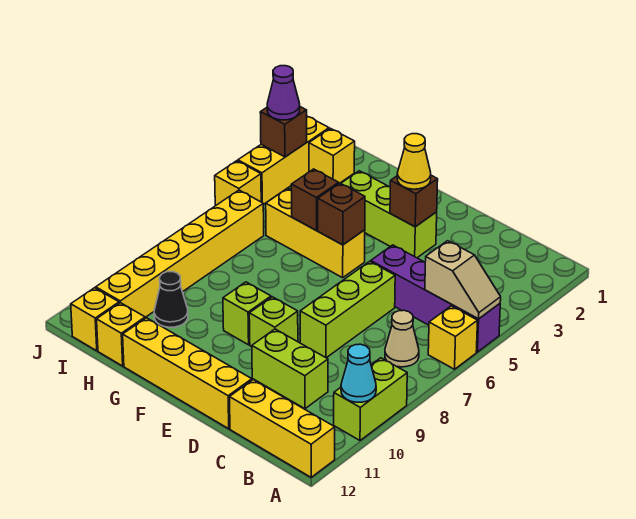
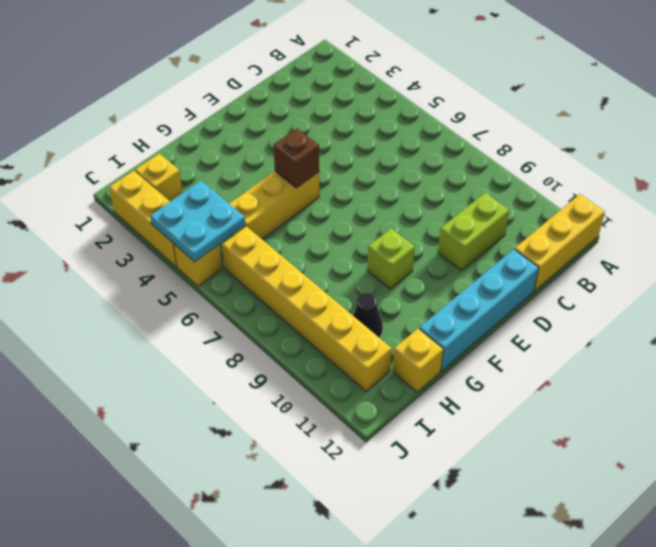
cyan brick D12:G12 level 1 -> yellow brick D12:G12 level 1
cyan plate I4:J5 level 2 -> none
none -> purple brick A5:D5 level 1
none -> yellow brick A6 level 1
none -> lime brick A9:A10 level 1

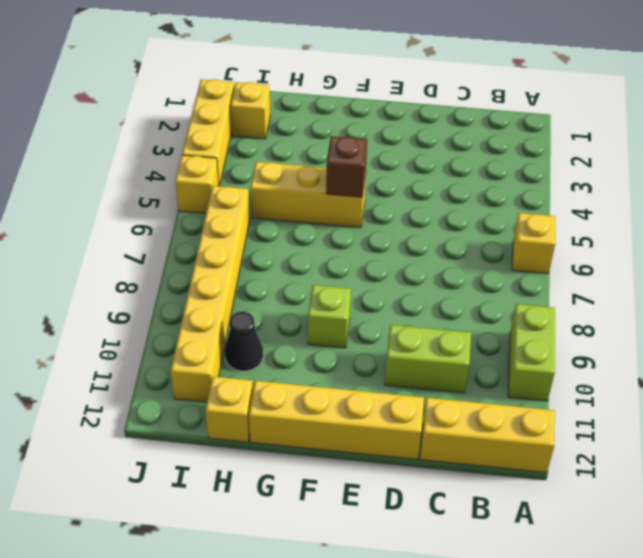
none -> purple brick A5:D5 level 1
none -> tan cone B7 level 1
none -> lime brick D6:D8 level 1

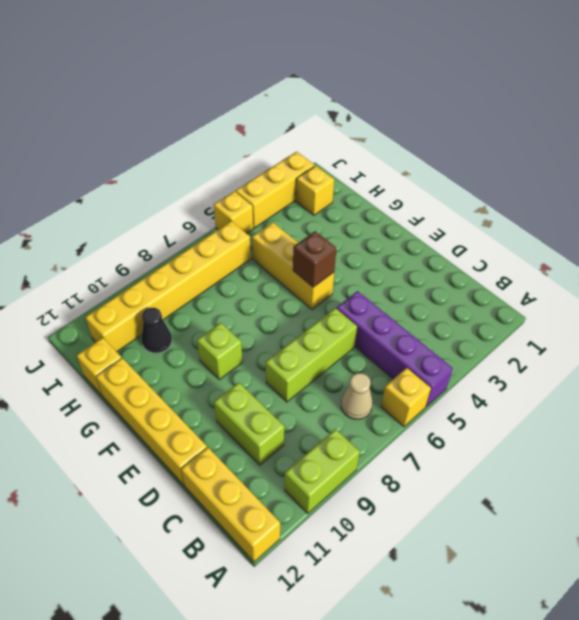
none -> lime brick E3:G3 level 1
none -> lime brick E9 level 1
none -> yellow brick I12 level 1

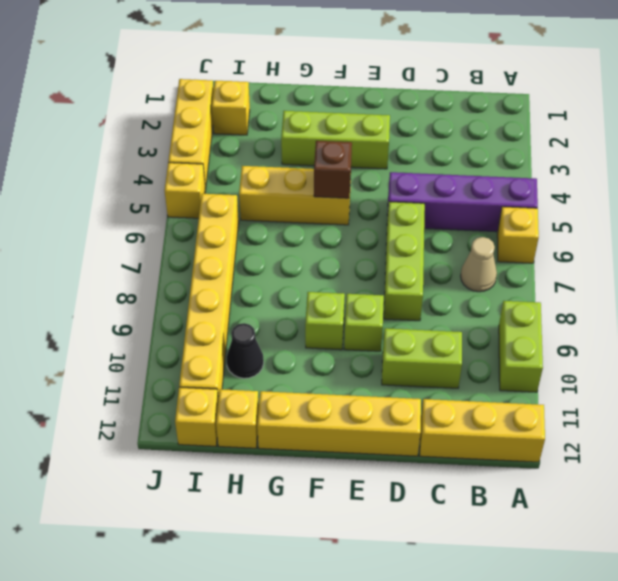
none -> tan slope A5:B5 level 2 top B
none -> cyan cone A10 level 2
none -> brown brick E3 level 2

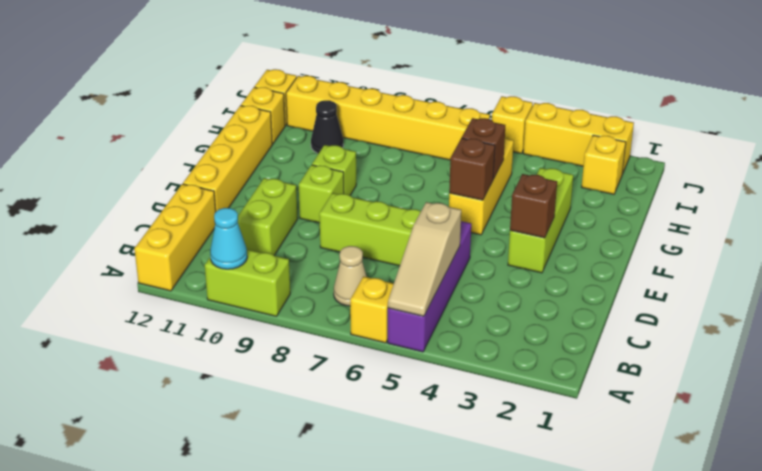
tan slope A5:C5 level 2 top C -> tan slope A5:B5 level 2 top B
none -> brown brick J3 level 2
none -> yellow cone E3 level 3
none -> purple cone J3 level 3

